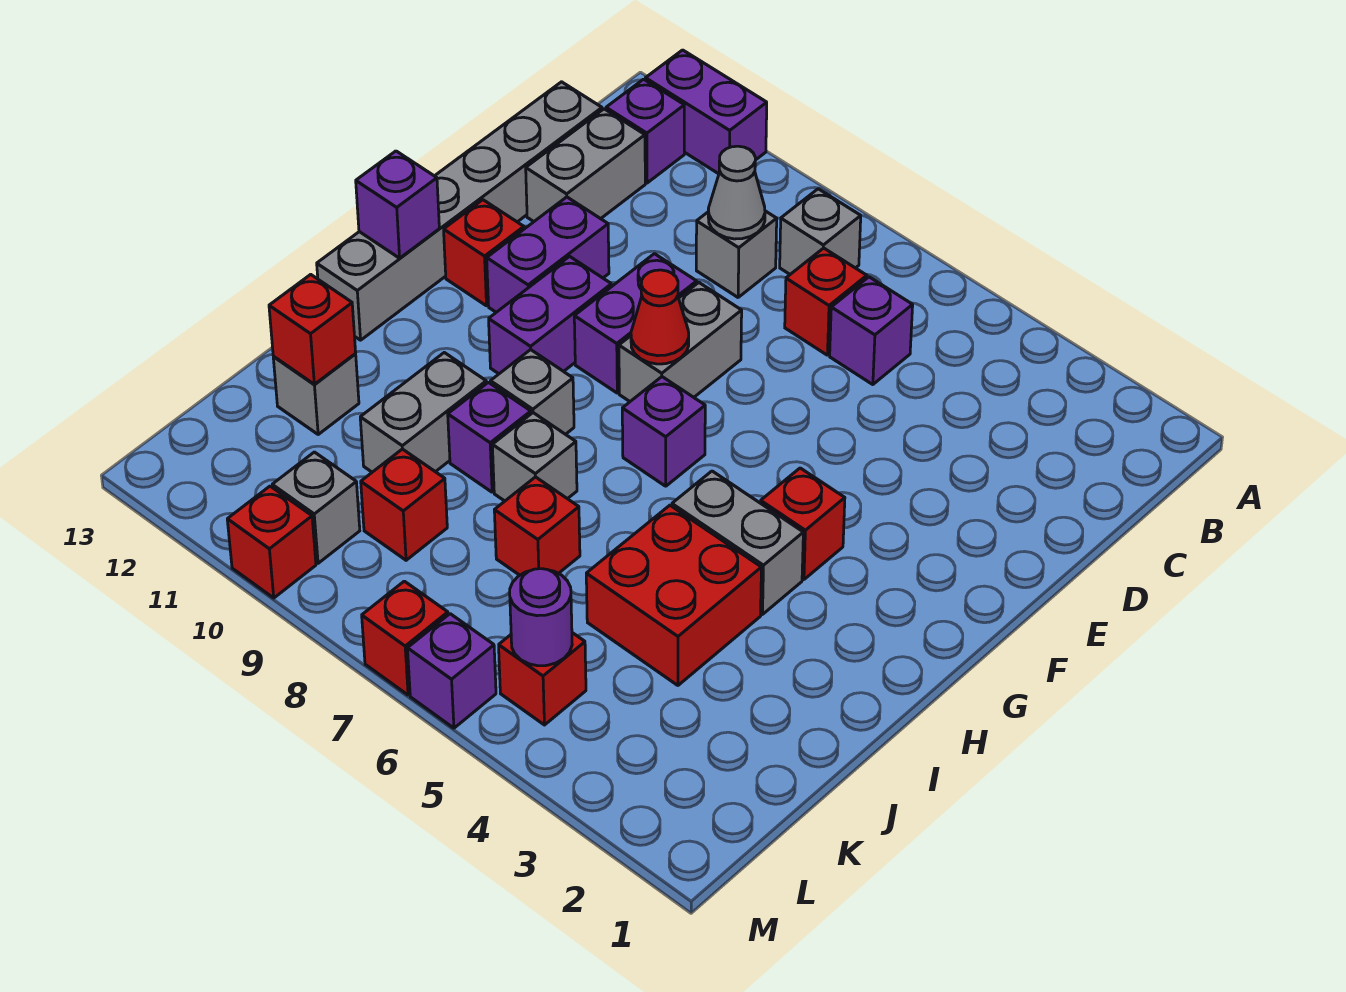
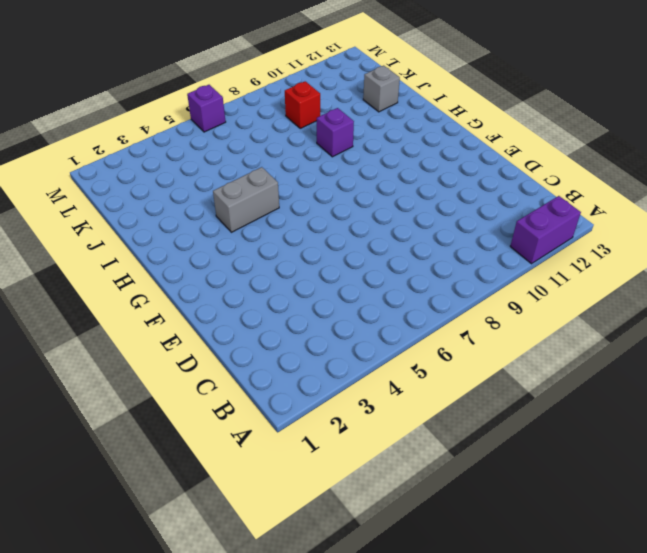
none -> grey brick B8 level 1
none -> purple brick B12 level 1
none -> purple brick C6 level 1
none -> red brick C7 level 1

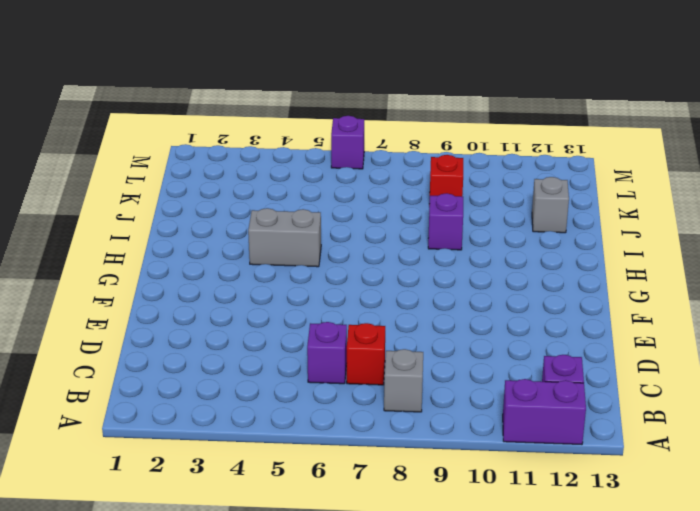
none -> grey brick C9 level 1
none -> grey brick C12:D12 level 1
none -> grey brick C13:H13 level 1
none -> grey brick E8:F8 level 1

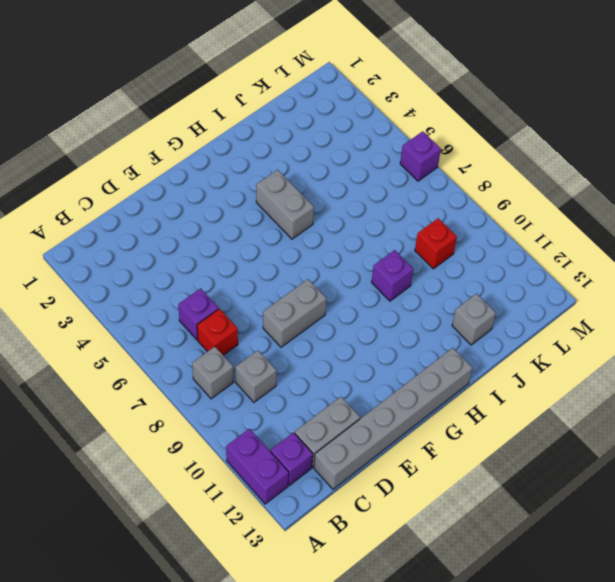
none -> purple brick E9:F9 level 1
none -> purple brick E11:F11 level 1
none -> purple brick F10:G10 level 1
none -> red brick F12 level 1

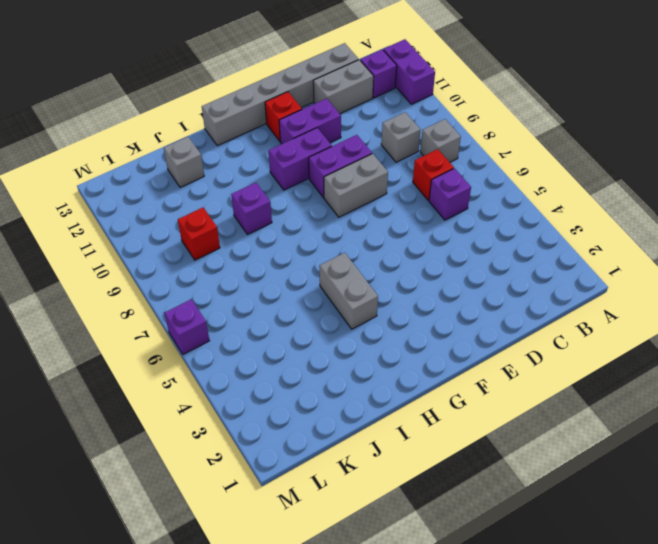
none -> red brick G4 level 1
none -> purple brick G7 level 1
none -> grey brick H9 level 1
none -> red brick I4:J5 level 1

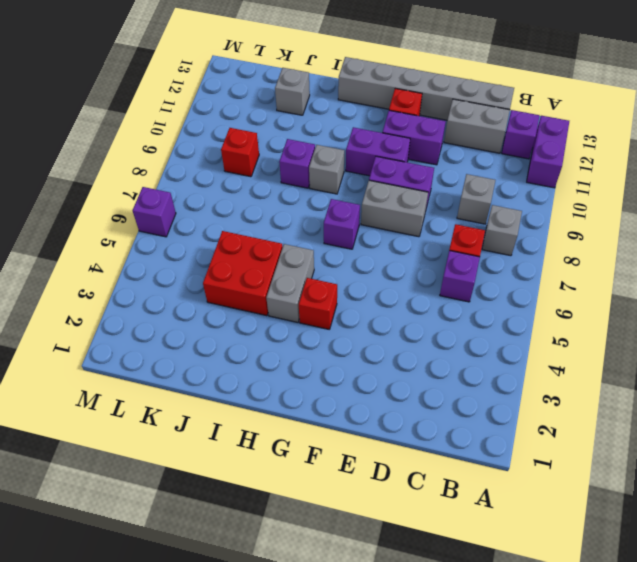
none -> grey brick I8 level 1
none -> grey brick I10:J10 level 1
none -> red brick J7 level 1
none -> red brick L5 level 1

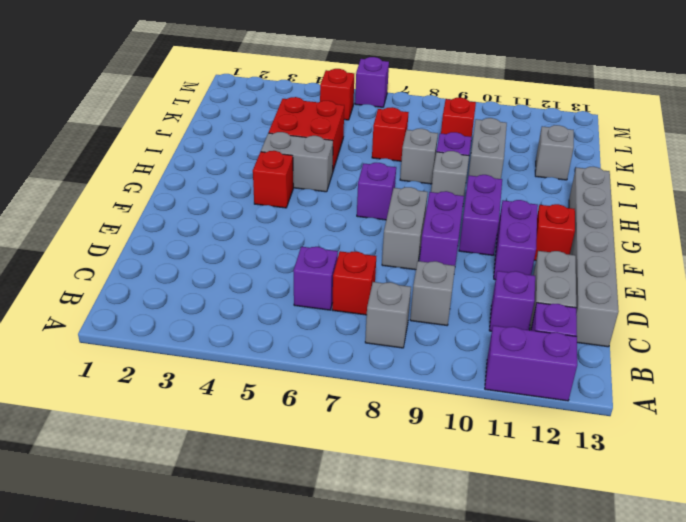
purple brick C11 level 1 -> purple brick G13 level 2
none -> grey brick L10 level 1
none -> red brick M7 level 1
none -> red brick M10 level 1
none -> grey cone C9 level 2

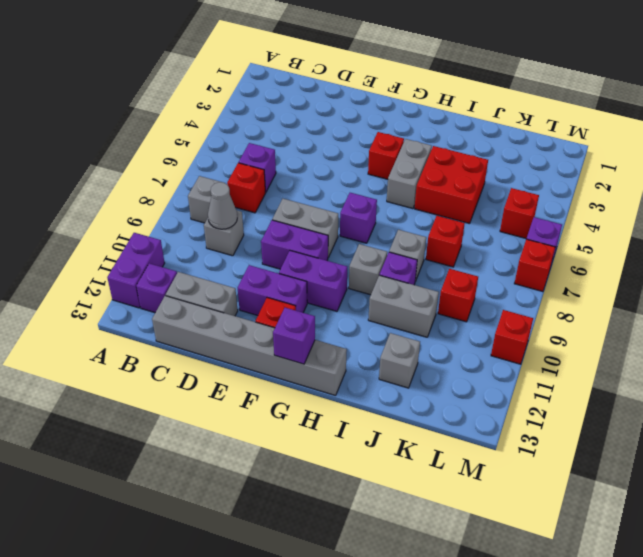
none -> grey brick L10 level 1
none -> red cone F8 level 2
none -> red brick J12 level 2
none -> purple round brick L5 level 2

